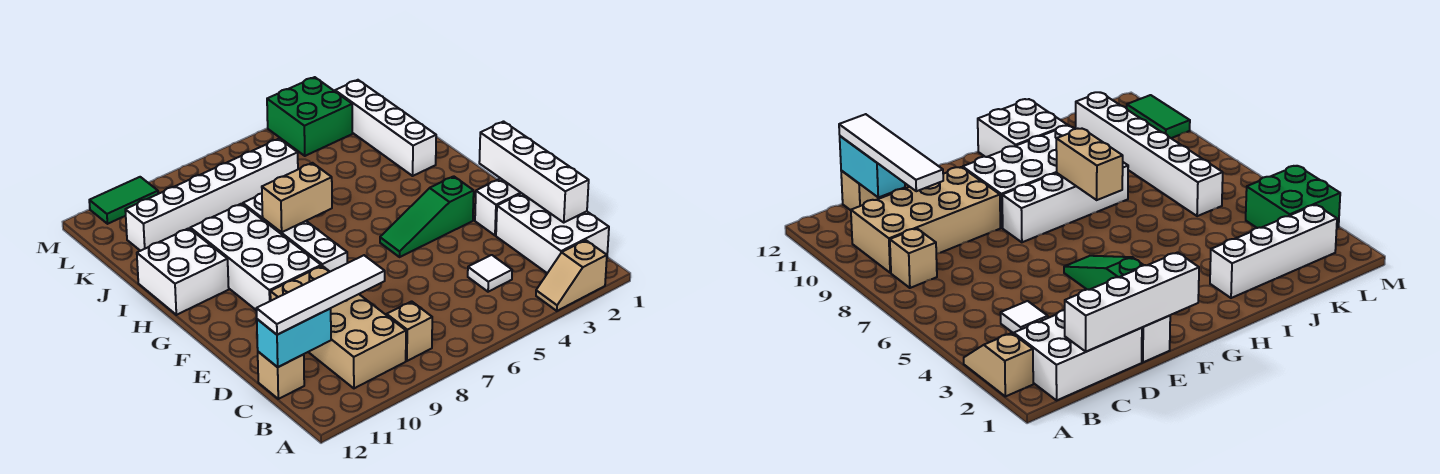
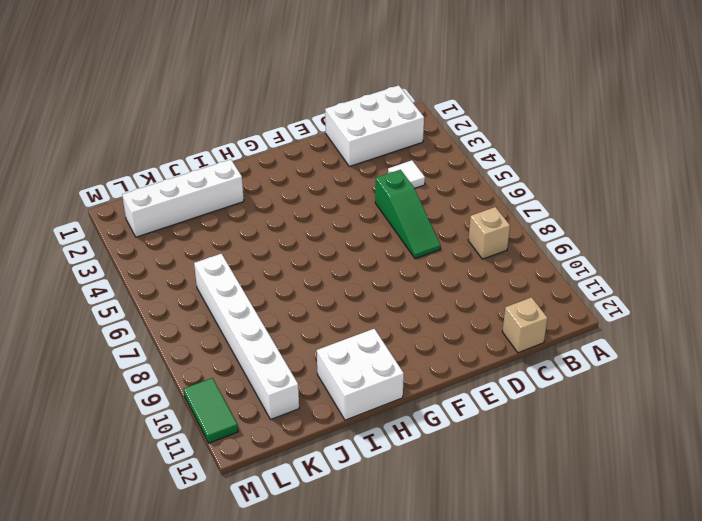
green slope D5:D7 level 1 top 5 -> green slope F3:F5 level 1 top 3
none -> tan slope A2:A3 level 1 top 2
none -> tan brick B9:E10 level 1
none -> white brick E1:E2 level 1

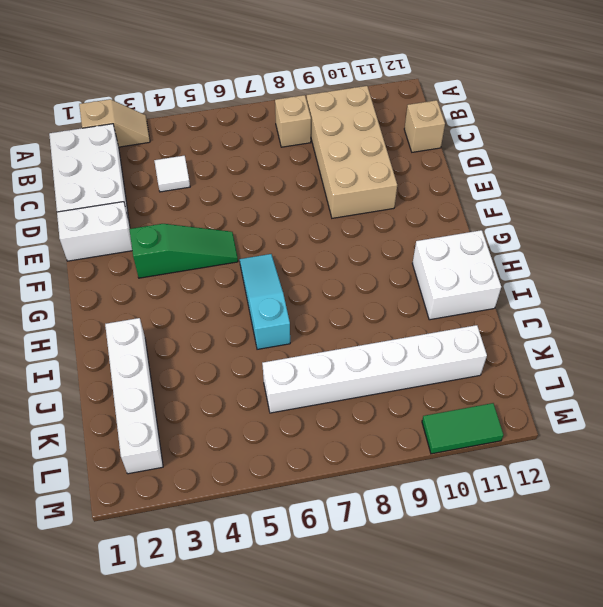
cyan slope G6:I6 level 1 top I -> none
none -> white brick F8:I8 level 1
none -> white brick F9:I10 level 1
none -> green brick L3:M4 level 1

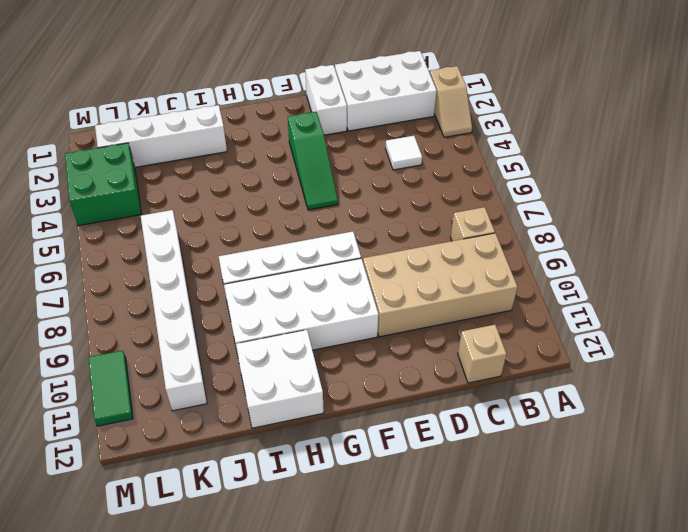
none -> white brick C1:F1 level 2
none -> cyan brick C11:C12 level 2
none -> tan brick H7:H8 level 2

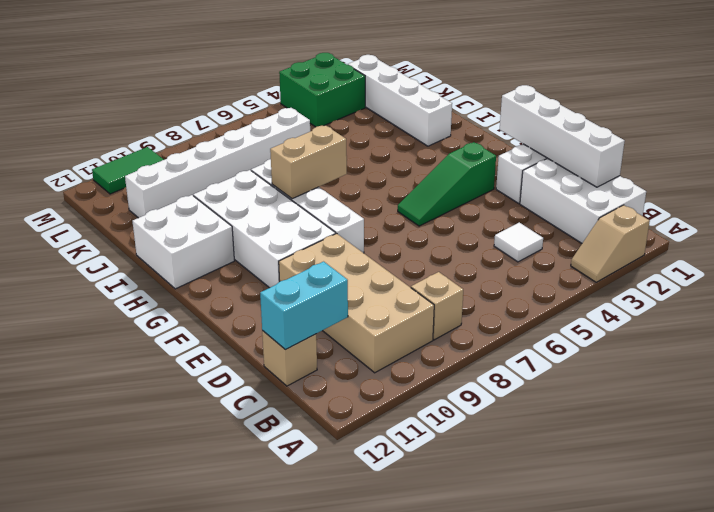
none -> white tile C9:C12 level 3

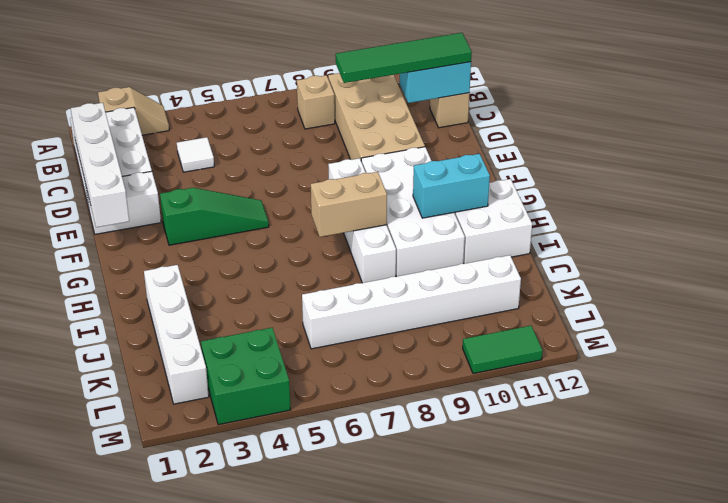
green tile C9:C12 level 3 -> white tile C9:C12 level 3
cyan brick H10:H11 level 2 -> none

